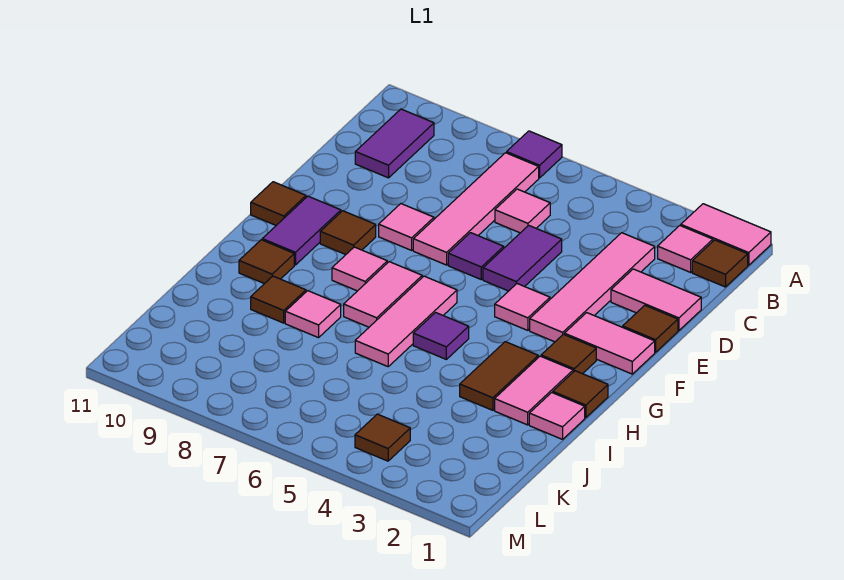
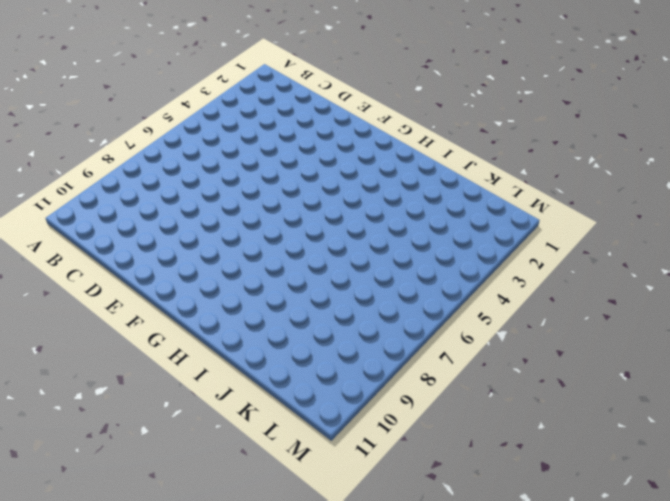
none -> pink tile A1:A2 level 1
none -> purple tile A7 level 1
none -> brown tile B1 level 1
none -> pink tile B2 level 1

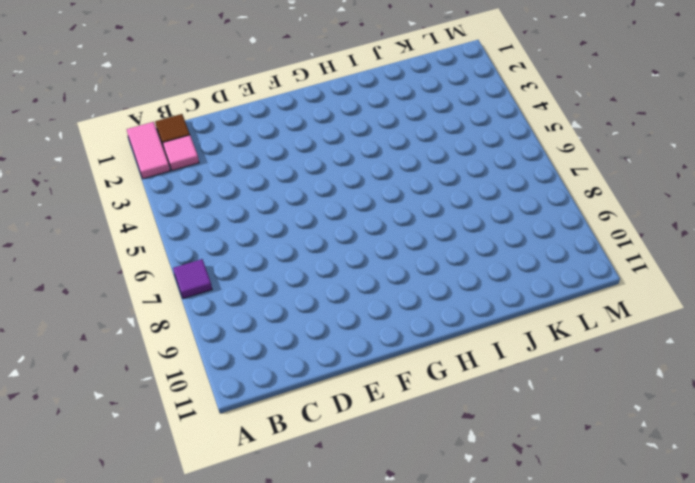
none -> pink tile B7:E7 level 1
none -> purple tile B10:C10 level 1
none -> pink tile C3:F3 level 1
none -> pink tile C6 level 1

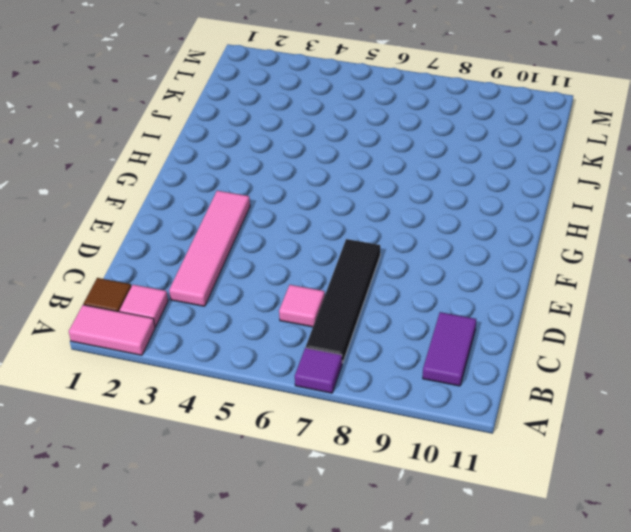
black tile B7:E7 level 1 -> pink tile B7:E7 level 1
none -> pink tile D1:D2 level 1
none -> purple tile D5:E5 level 1
none -> brown tile E1 level 1
none -> purple tile E6 level 1

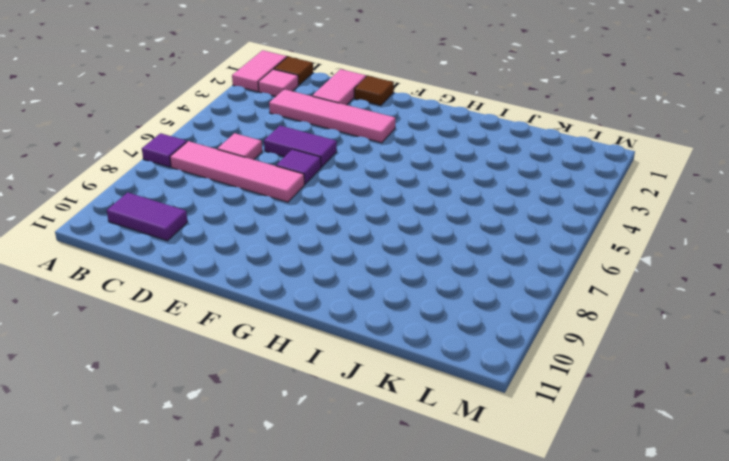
none -> pink tile E8 level 1
none -> pink tile F1:F2 level 1
none -> pink tile F4 level 1
none -> brown tile F9 level 1

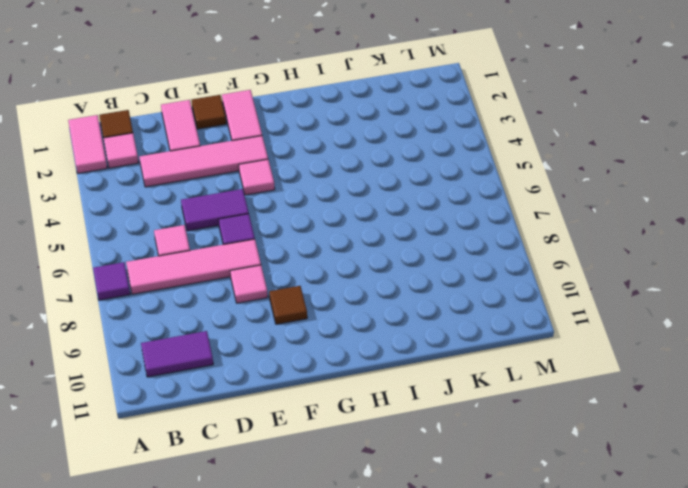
none -> purple tile F10:G10 level 1
none -> brown tile F11 level 1
none -> brown tile G2 level 1
none -> pink tile G6:I6 level 1

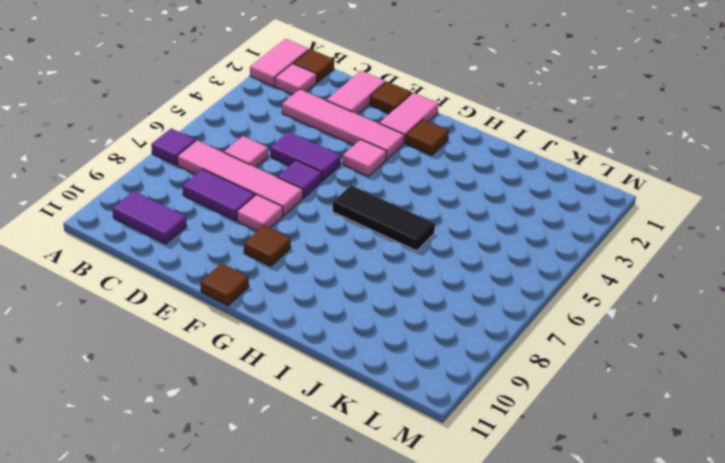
purple tile C8:D8 level 1 -> purple tile F10:G10 level 1
black tile G6:I6 level 1 -> pink tile G6:I6 level 1
none -> pink tile G7:H7 level 1
none -> pink tile G8 level 1
none -> brown tile H1 level 1
none -> pink tile H2:I2 level 1

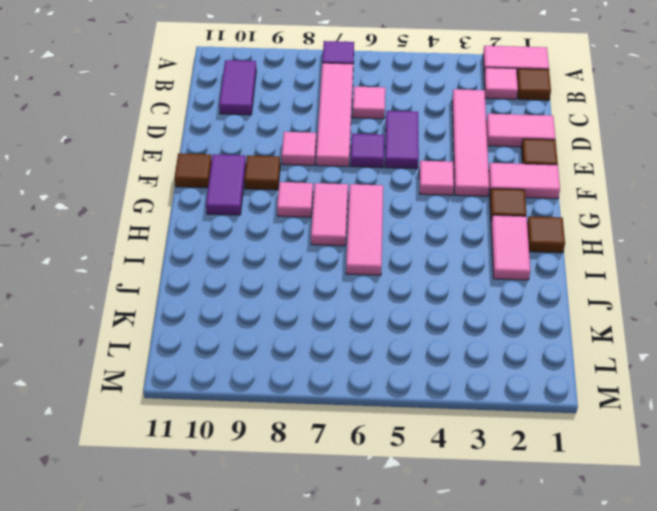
none -> brown tile H3:I3 level 1
none -> purple tile H5 level 1
none -> brown tile H10 level 1
none -> pink tile I1 level 1

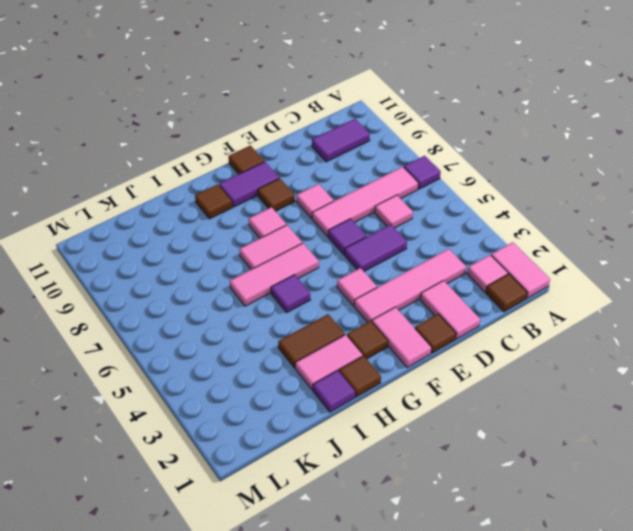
purple tile I1 level 1 -> pink tile I1 level 1
none -> pink tile I8 level 1
none -> brown tile I9 level 1
none -> brown tile L4 level 1

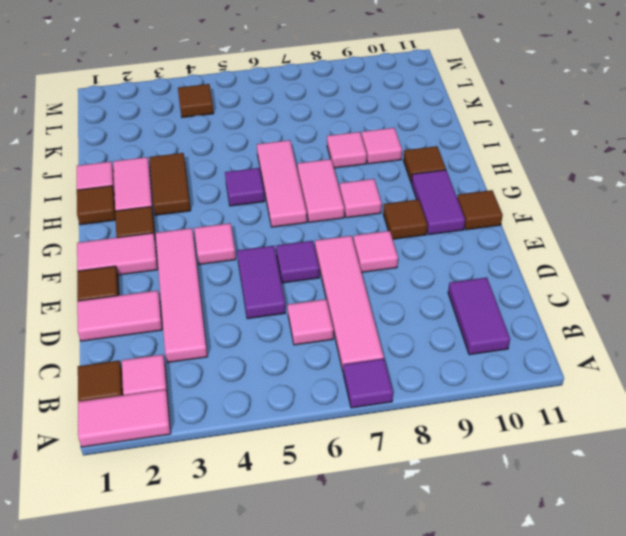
pink tile I9 level 1 -> brown tile I9 level 1

